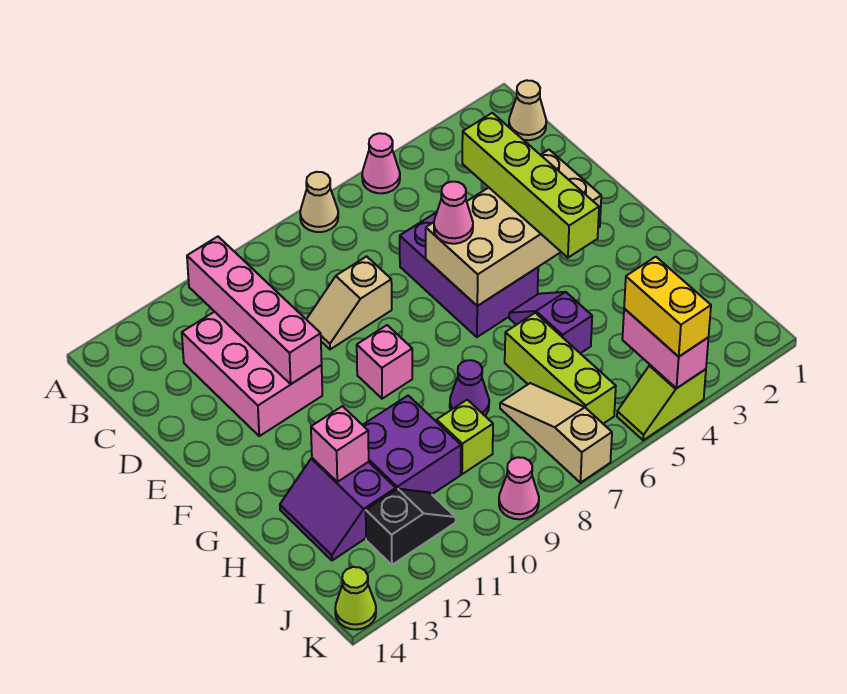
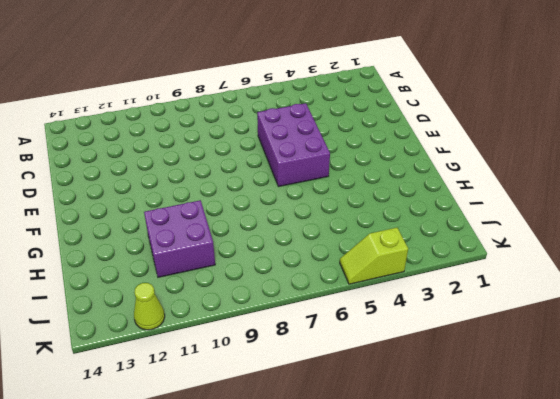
lime cone K12 level 1 -> lime cone K14 level 1
none -> pink cone A5 level 1
none -> tan cone A7 level 1
none -> tan cone B1 level 1

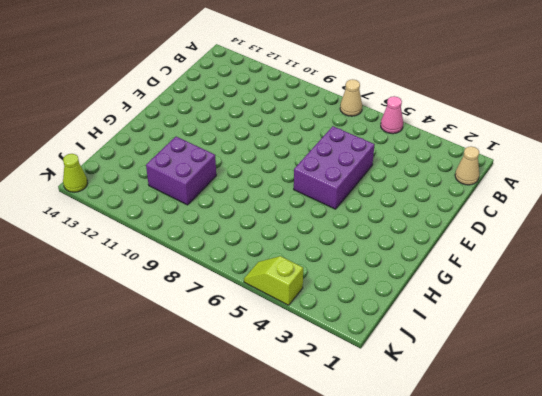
none -> pink brick C11:E12 level 1
none -> tan slope D8:D9 level 1 top 8
none -> pink brick F9 level 1

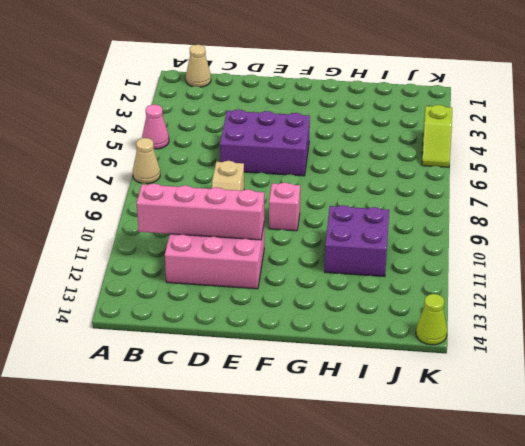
none -> purple slope G5:H5 level 1 top H
none -> lime brick H6:J6 level 1
none -> purple cone H8 level 1

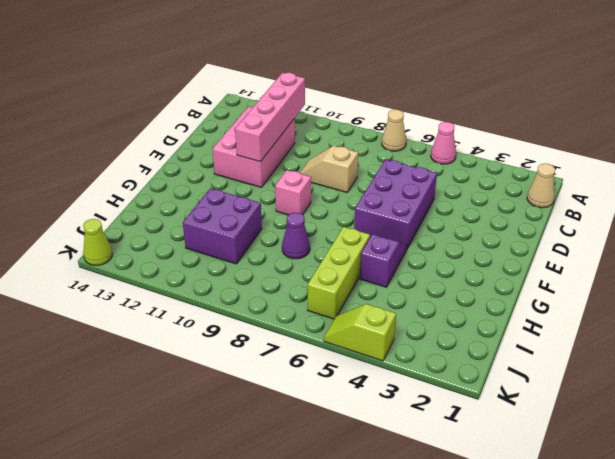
none -> purple slope H12:I13 level 1 top 12
none -> tan slope I7:K7 level 1 top K
none -> lime brick I9 level 1

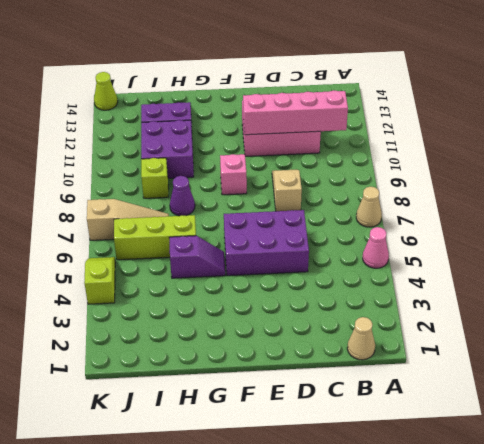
none -> black slope J11:J12 level 1 top 12
none -> pink cone K9 level 1
none -> tan brick E3:F6 level 2

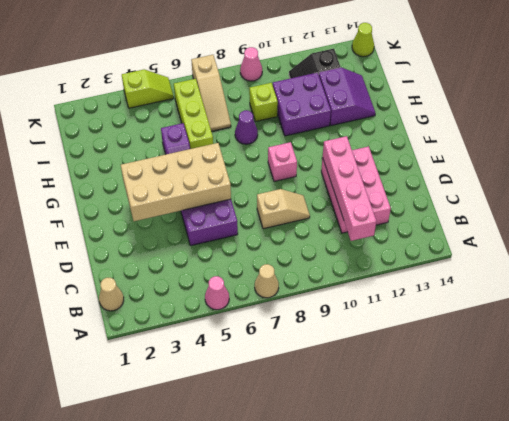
none -> pink brick H12 level 2
none -> pink brick J4:K4 level 2
none -> lime brick D4:G4 level 3

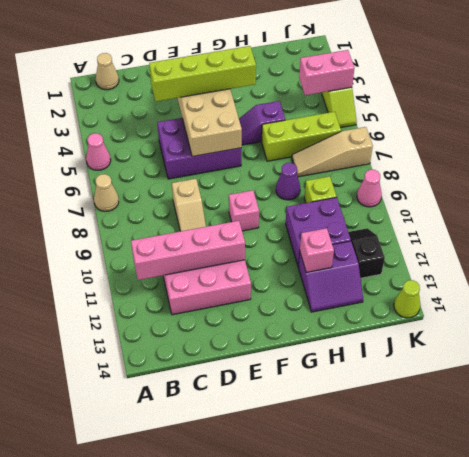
none -> pink cone E6 level 3
none -> yellow brick J4:K4 level 3

